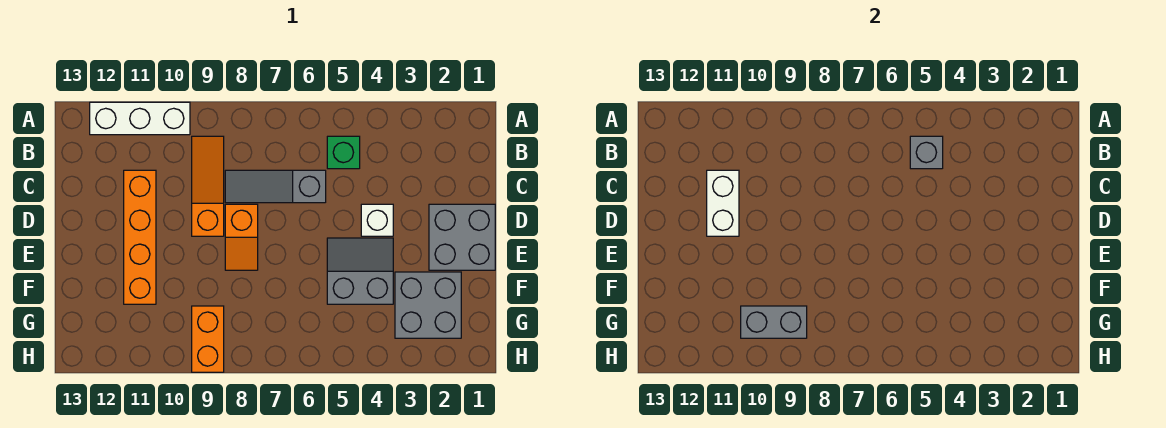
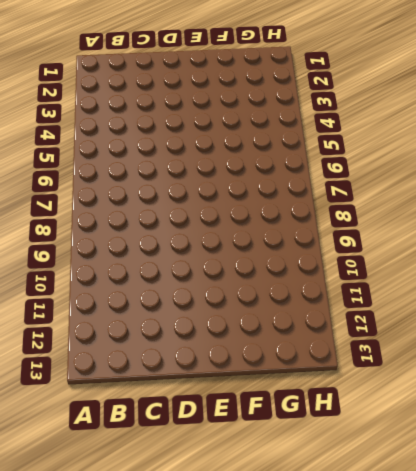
none -> white brick A10:A12 level 1
none -> green brick B5 level 1
none -> orange slope B9:D9 level 1 top D

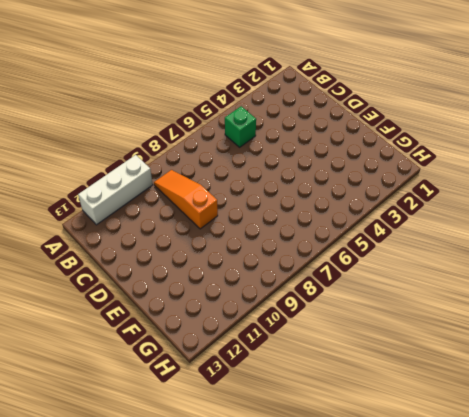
none -> grey slope C6:C8 level 1 top 6
none -> orange brick C11:F11 level 1
none -> grey brick D1:E2 level 1

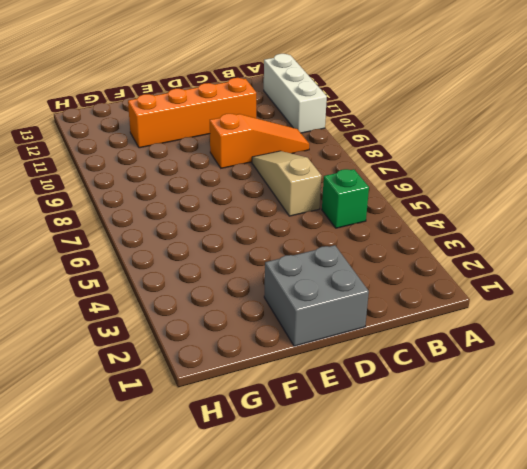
tan slope C6:C8 level 1 top 6 -> grey slope C6:C8 level 1 top 6
none -> white brick D4 level 1
none -> orange slope D8:E8 level 1 top D
none -> grey slope E4:F5 level 1 top F

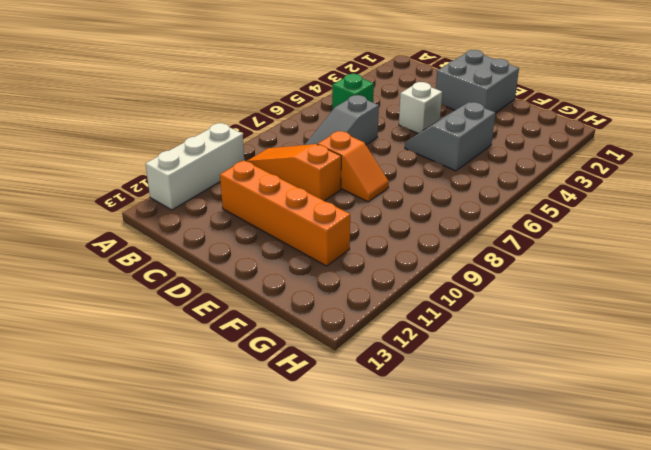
none -> grey brick F2:G3 level 1
none -> orange brick G9:H9 level 1
none -> grey brick B5 level 2

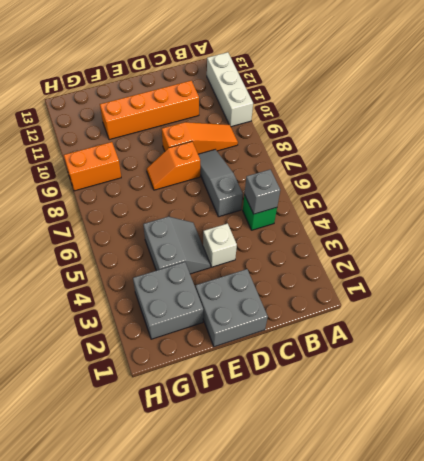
none -> white brick C11:D11 level 2
none -> grey brick G9:G10 level 2

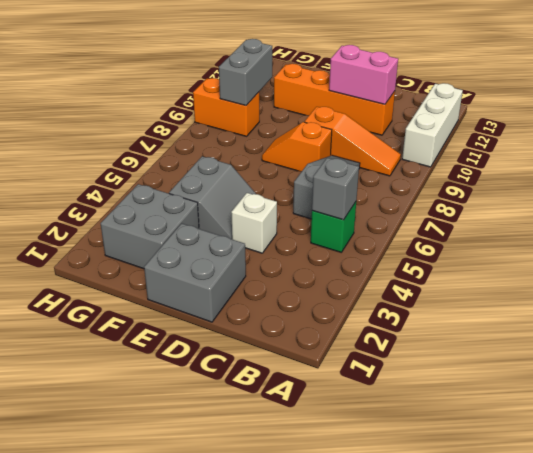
pink brick C11:D11 level 2 -> white brick C11:D11 level 2

